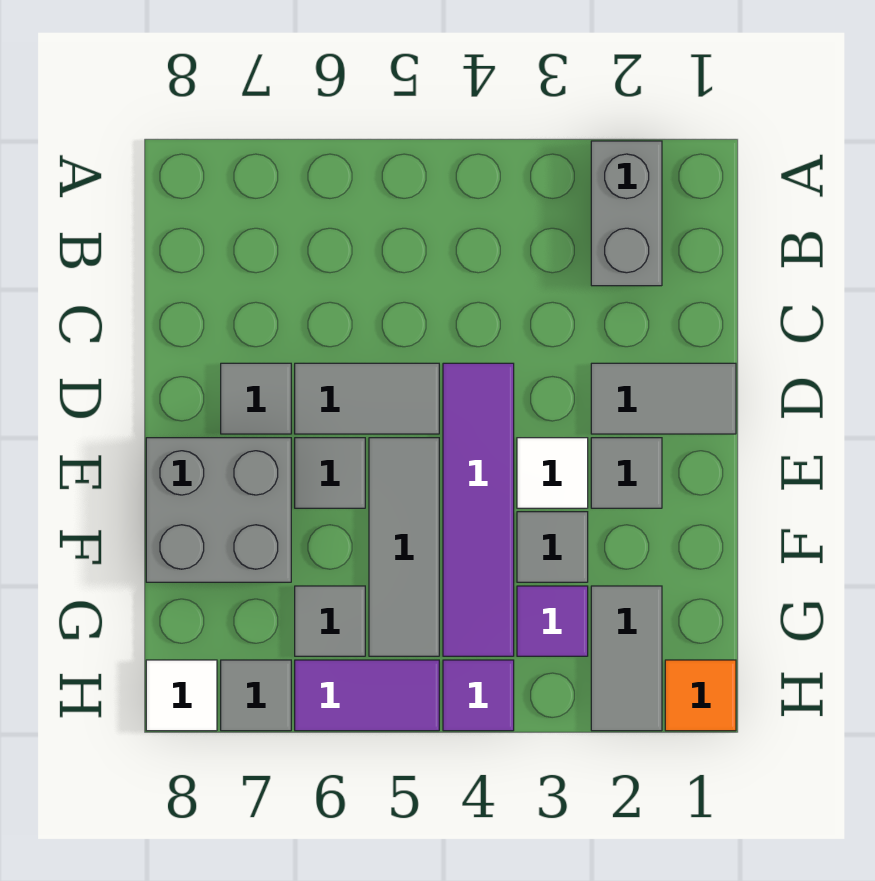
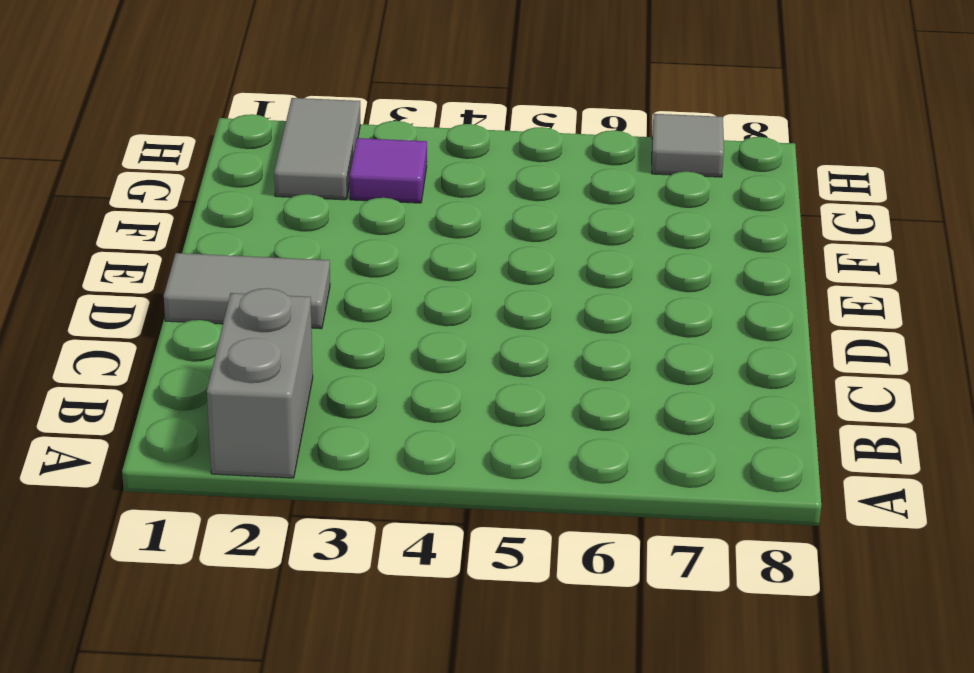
none -> purple tile D4:G4 level 1
none -> grey tile D5:D6 level 1
none -> grey tile D7 level 1

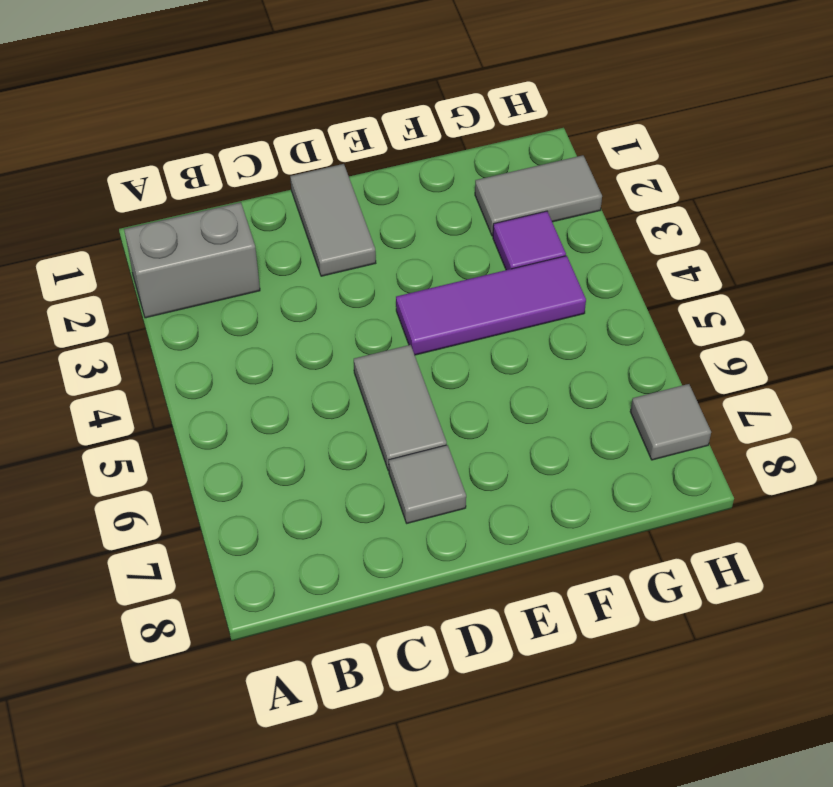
purple tile E4:G4 level 1 -> purple tile D4:G4 level 1
none -> grey tile E2 level 1
none -> white tile E3 level 1
none -> grey tile E5:G5 level 1

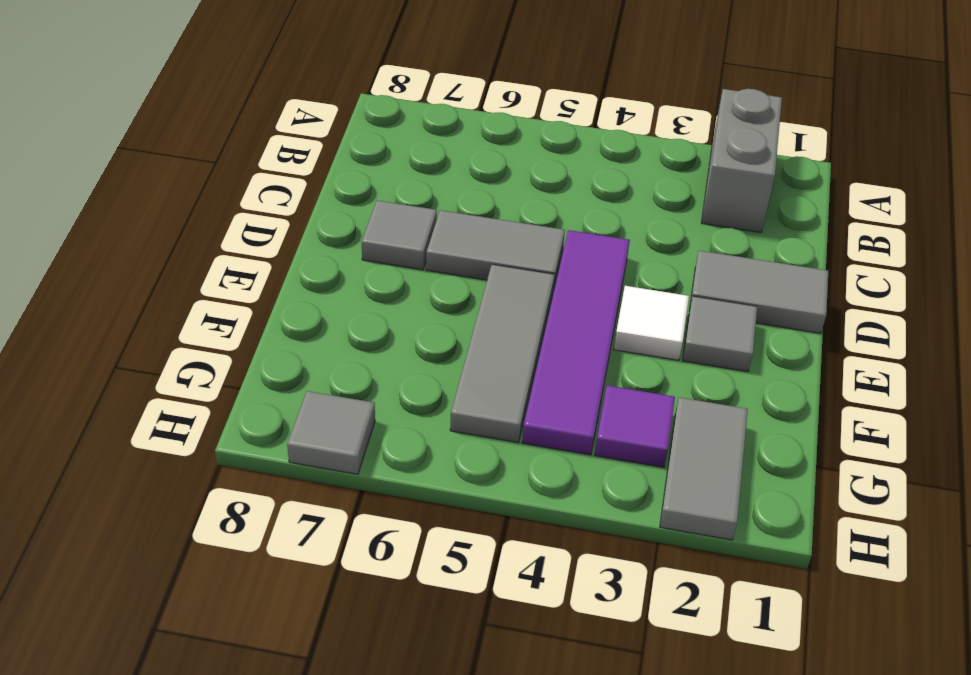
none -> grey tile E6 level 1
none -> grey brick E7:F8 level 1
none -> grey tile F3 level 1

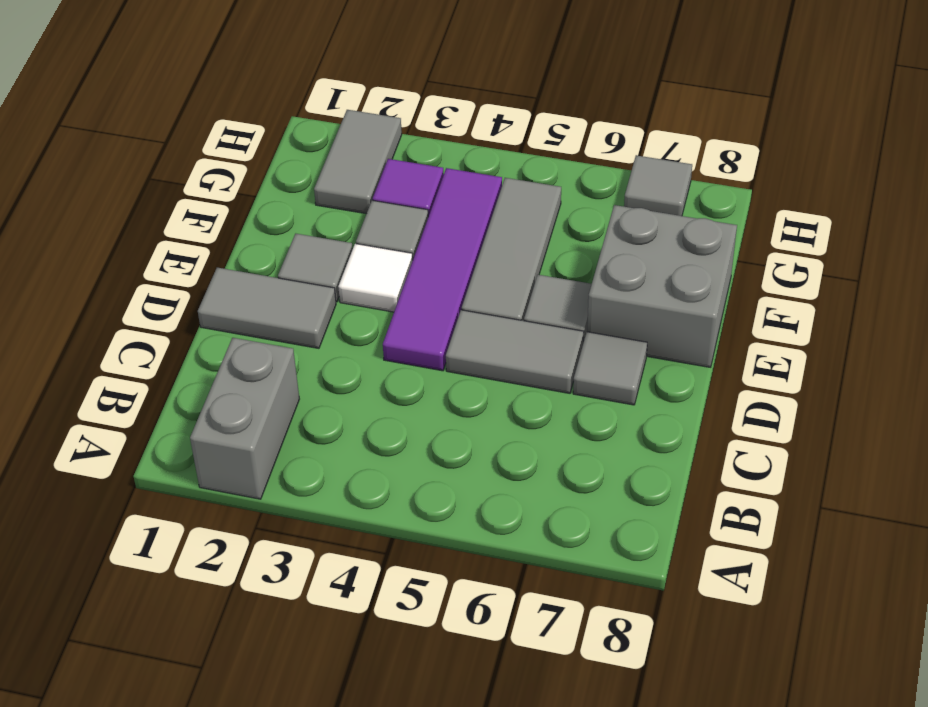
none -> grey tile G6 level 1
none -> orange tile H1 level 1
none -> purple tile H4 level 1

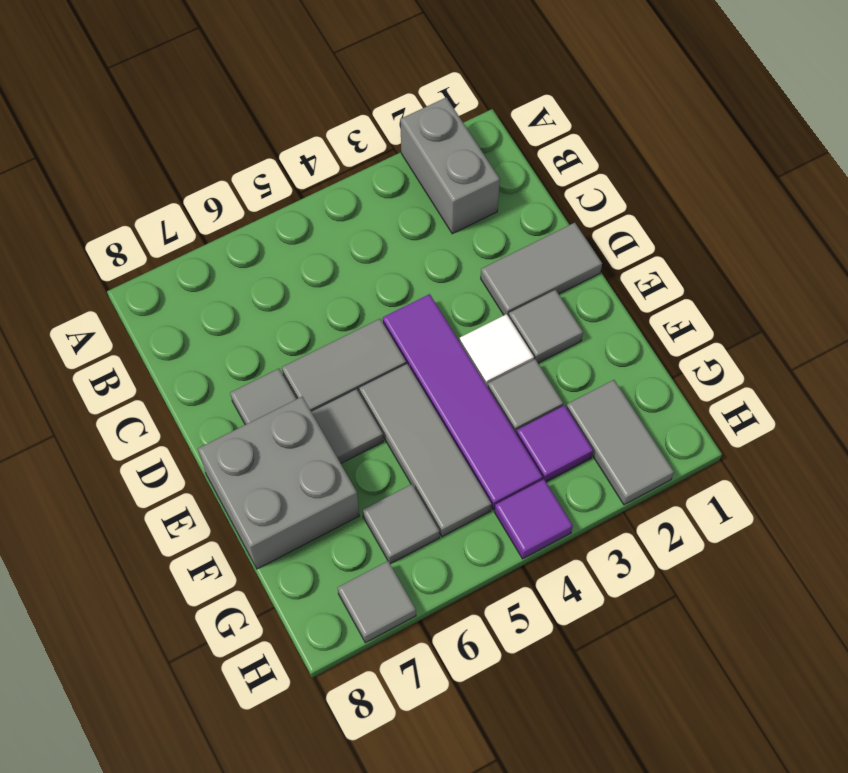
none -> orange tile H1 level 1
none -> purple tile H5:H6 level 1
none -> white tile H8 level 1

